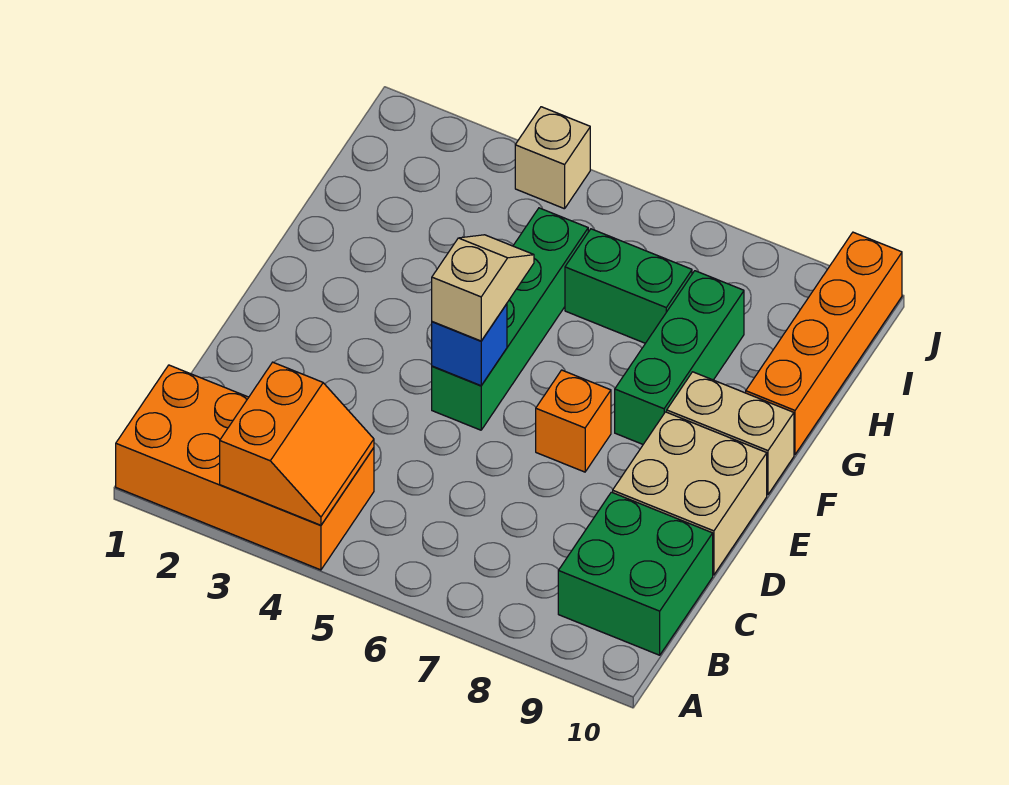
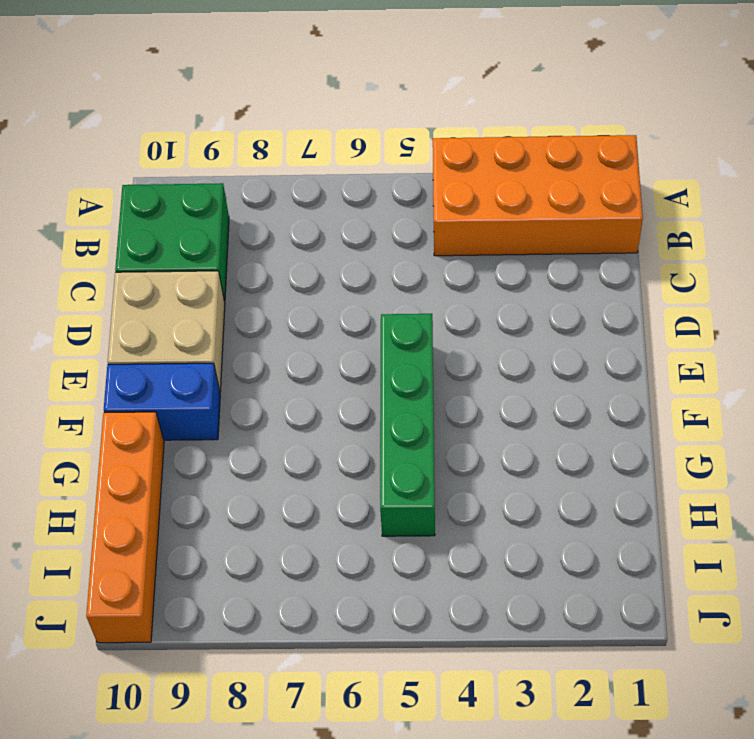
blue brick F9:F10 level 1 -> tan brick F9:F10 level 1
none -> orange brick E7 level 1
none -> green brick F8:H8 level 1
none -> green brick H6:H7 level 1

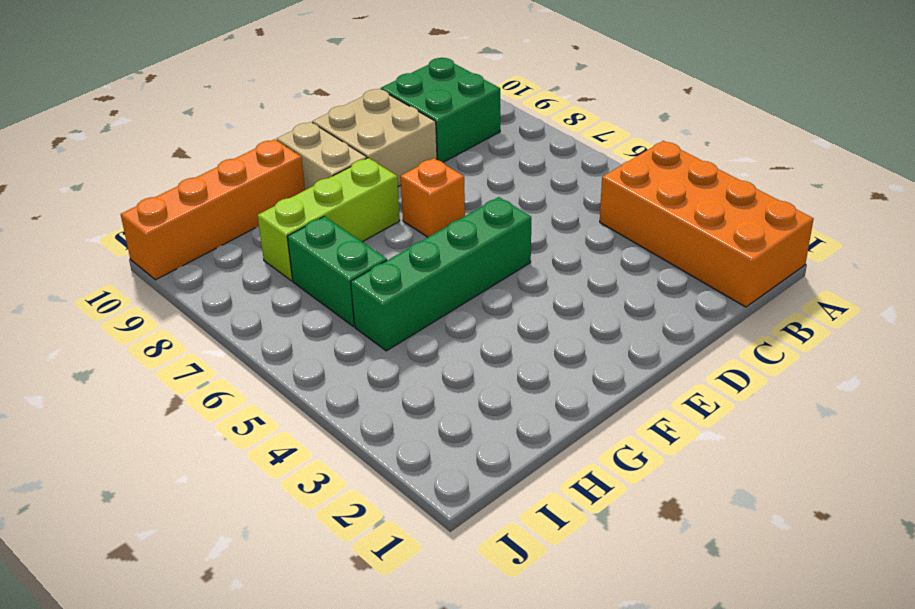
lime brick F8:H8 level 1 -> green brick F8:H8 level 1
none -> tan brick J4 level 1
none -> orange slope A3:B4 level 2 top 3
none -> blue brick E5 level 2

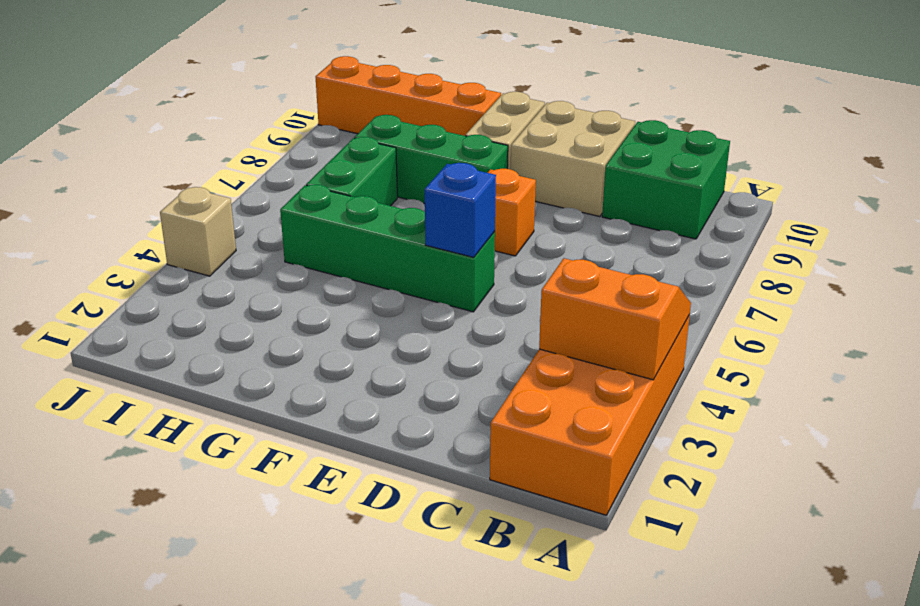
none -> tan slope E5:F5 level 3 top E

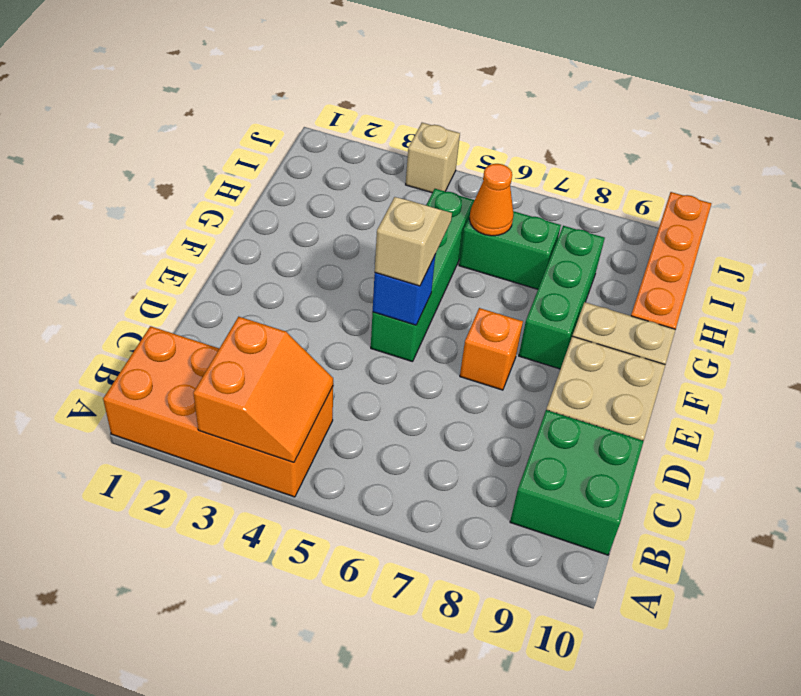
orange cone H6 level 2 -> none

